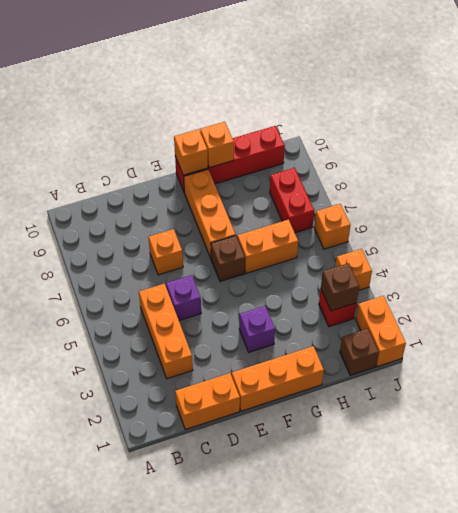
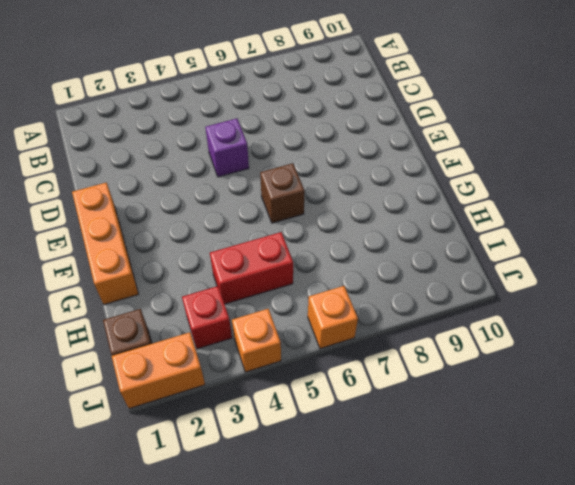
red brick H4:H5 level 1 -> red brick I7:I8 level 1
none -> orange brick C1:D1 level 1
none -> orange brick C3:C5 level 1
none -> orange brick D7 level 1

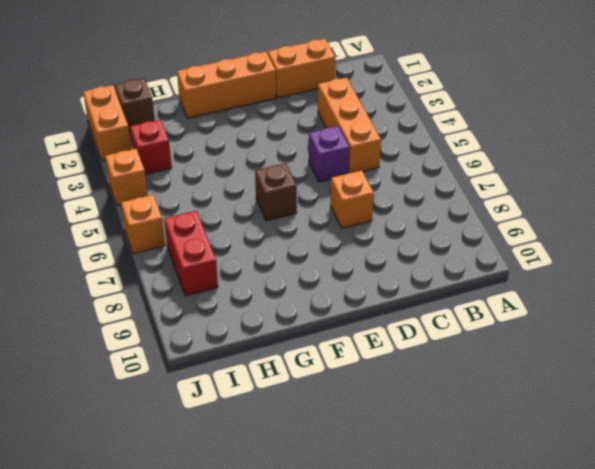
none -> purple brick F3 level 1
none -> orange brick F7:F9 level 1
none -> red brick F10:I10 level 1

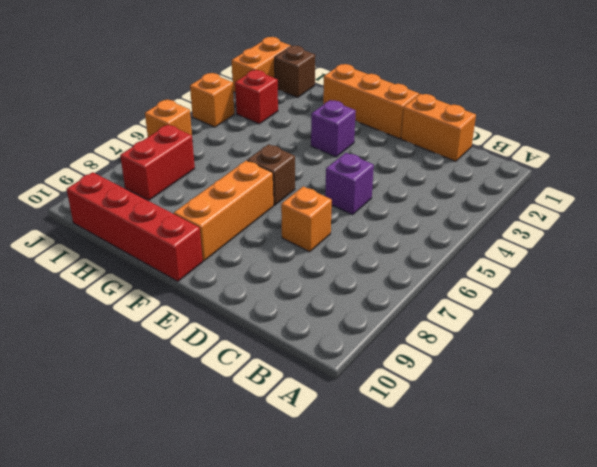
none -> orange brick C3:C5 level 1
none -> orange brick G6:H6 level 1
none -> orange brick F10 level 2

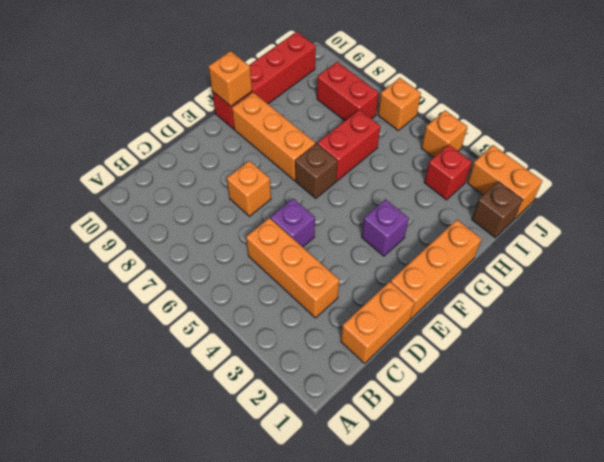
red brick G6:H6 level 1 -> orange brick G6:H6 level 1
none -> orange brick G10 level 2
none -> brown brick I3 level 2

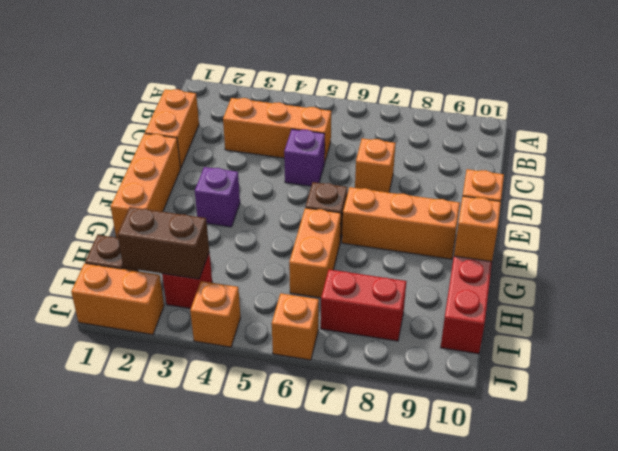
brown brick I2:I3 level 2 -> brown brick I3 level 2

